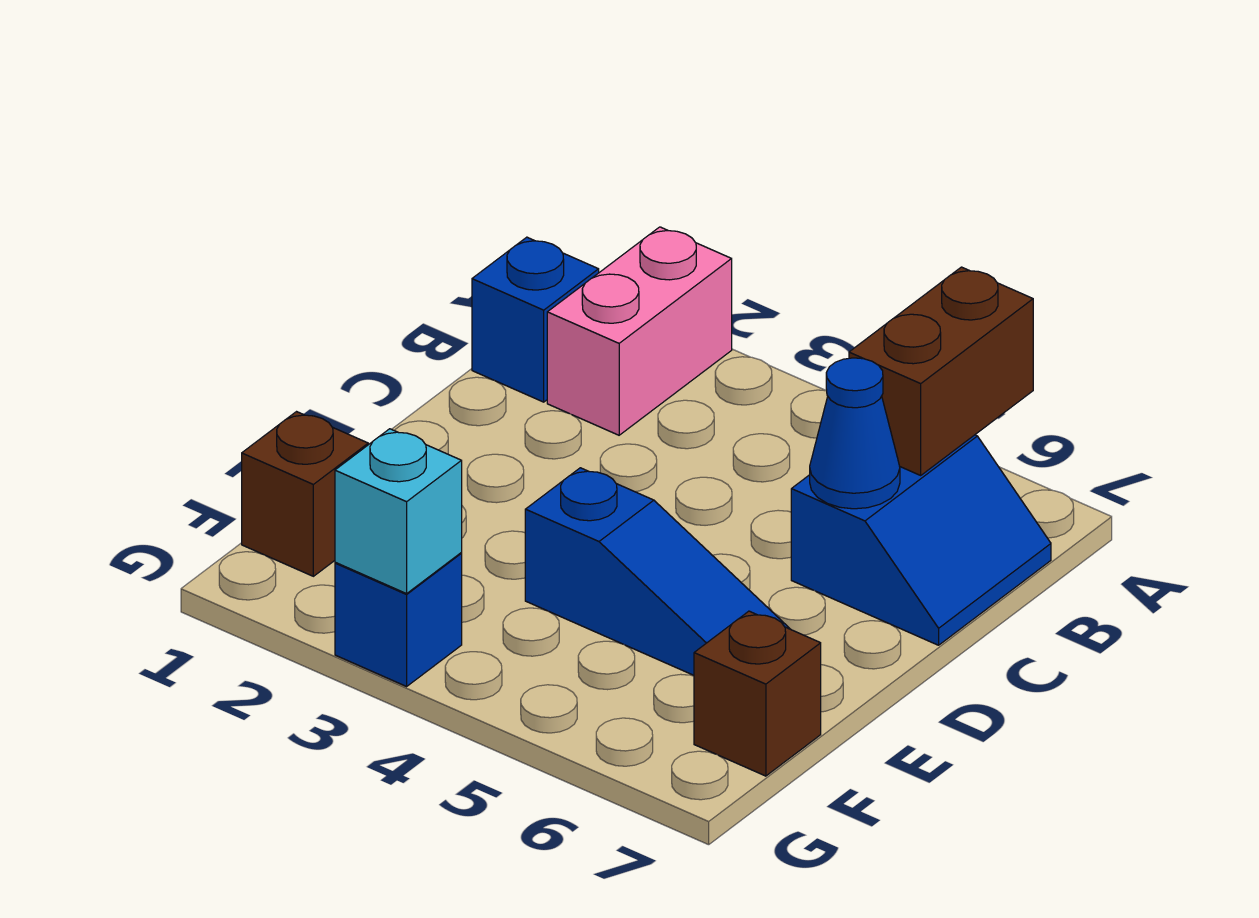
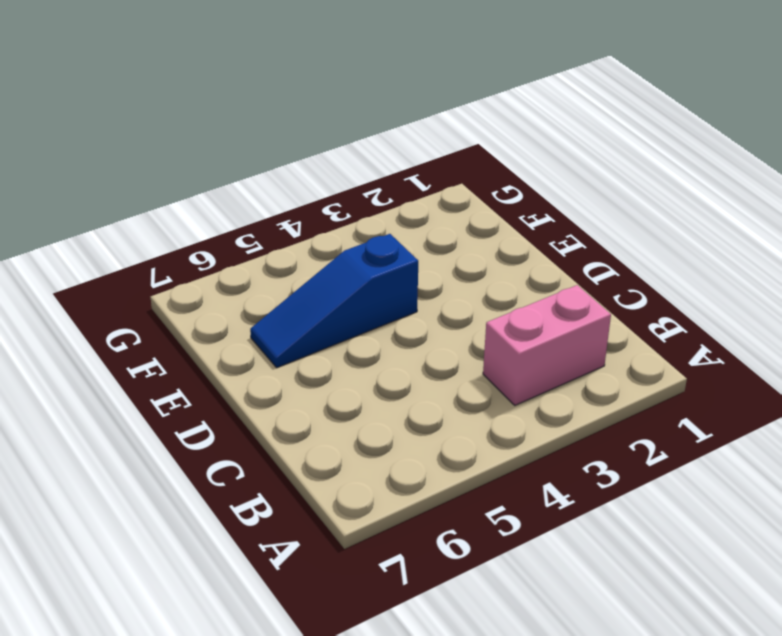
pink brick B2:B3 level 1 -> pink brick A2:B2 level 1
none -> blue brick B1 level 1
none -> blue slope B6:C7 level 1 top 6

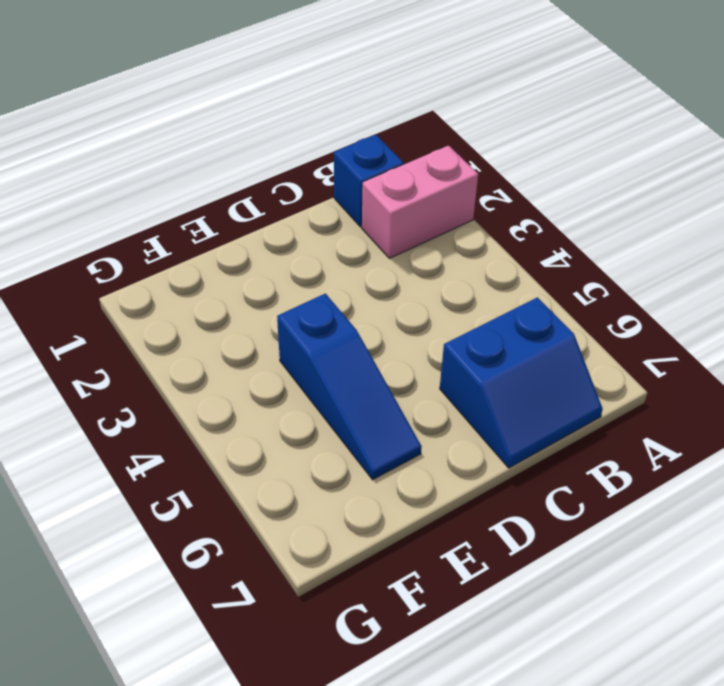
none -> brown brick F1 level 1
none -> brown brick F7 level 1

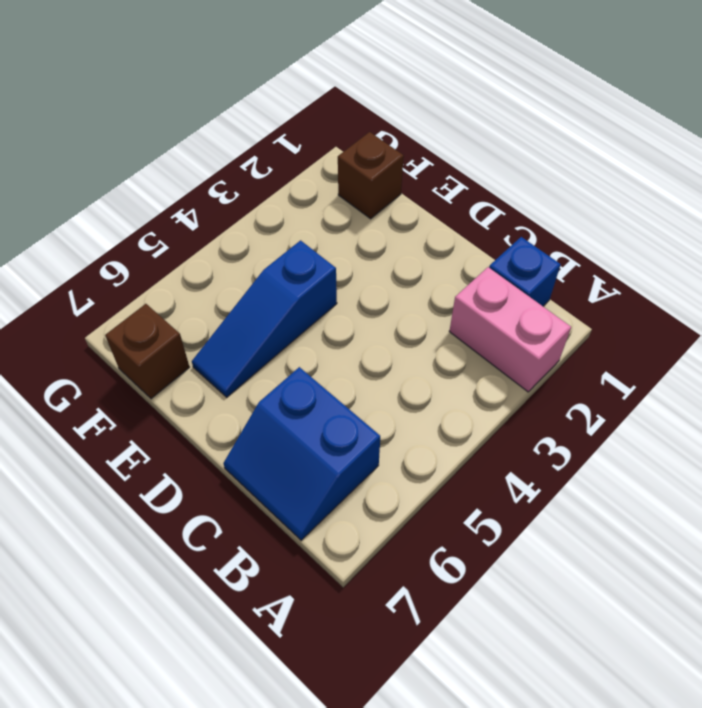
none -> blue brick G3 level 1
none -> brown brick A6:B6 level 2

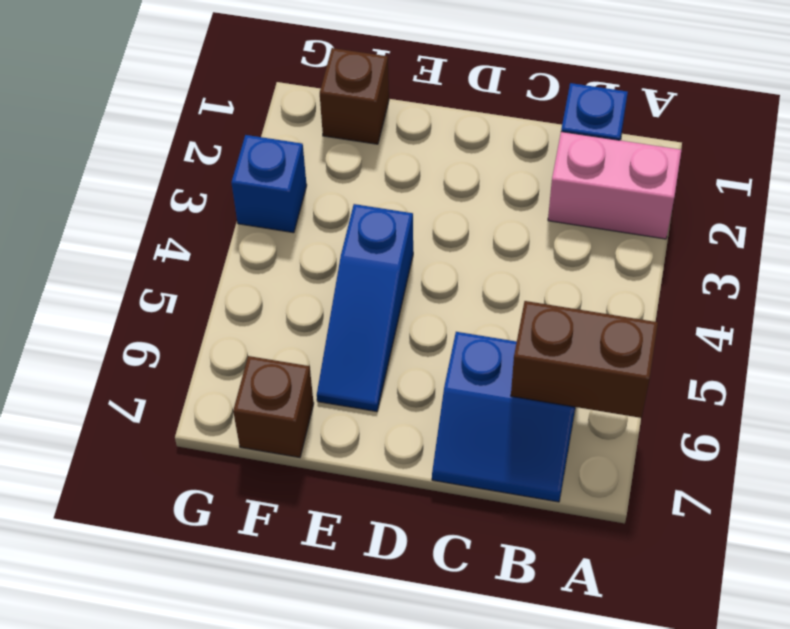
none -> blue cone C6 level 2
none -> cyan brick G3 level 2

